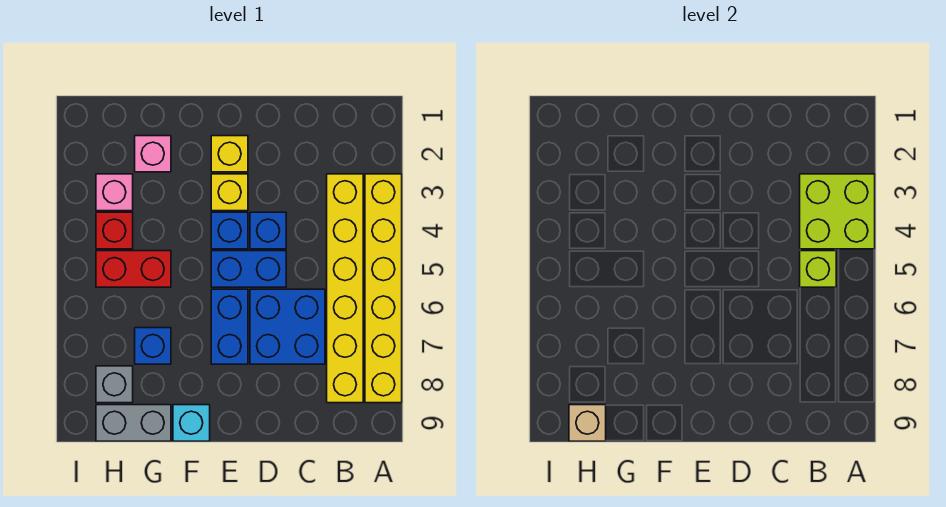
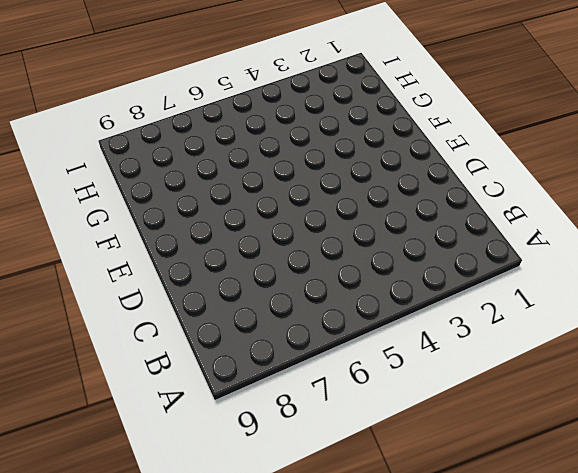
none -> yellow brick A3:A8 level 1
none -> yellow brick B3:B8 level 1
none -> blue brick C6:D7 level 1

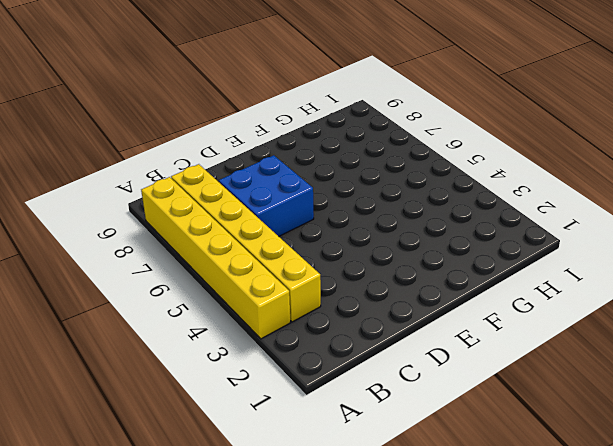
none -> blue brick D4 level 1
none -> blue brick D5:E5 level 1
none -> yellow brick E2 level 1

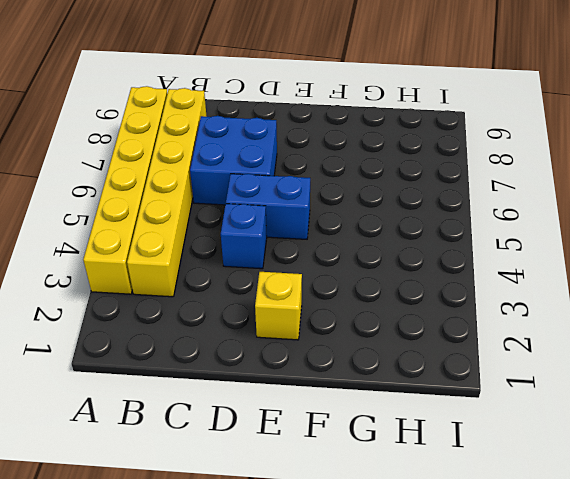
none -> yellow brick E3 level 1
none -> blue brick E4 level 1
none -> blue brick E6:E7 level 1

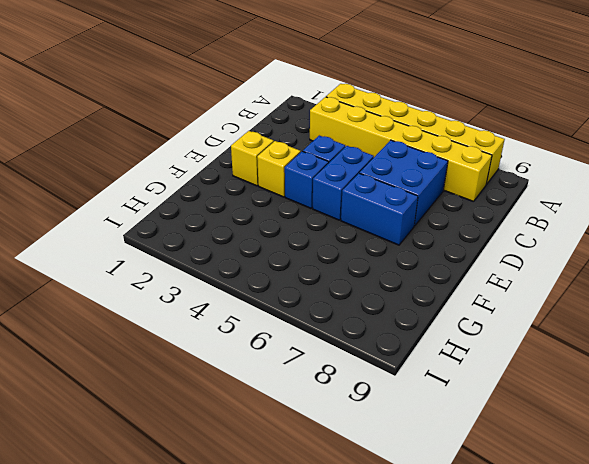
none -> cyan brick F9 level 1
none -> pink brick G2 level 1
none -> red brick G5:H5 level 1

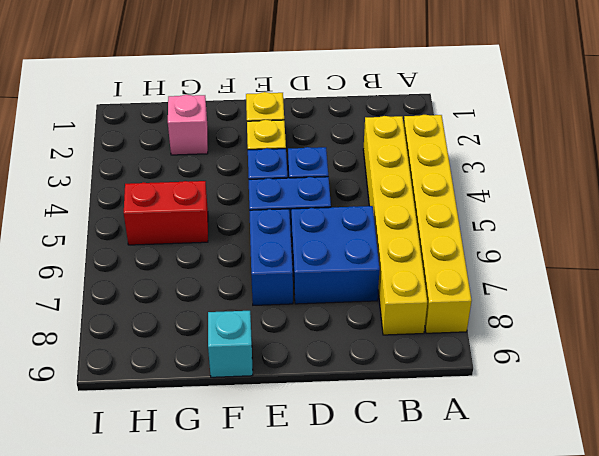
none -> blue brick G7 level 1
none -> grey brick G9:H9 level 1
none -> pink brick H3 level 1

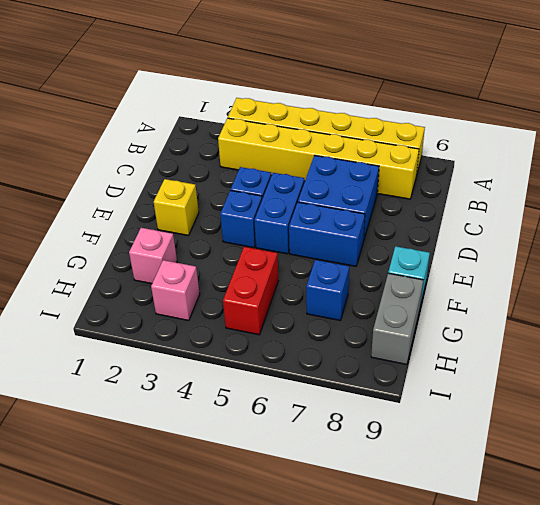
none -> yellow brick E3 level 1
none -> red brick H4 level 1
none -> grey brick H8 level 1

